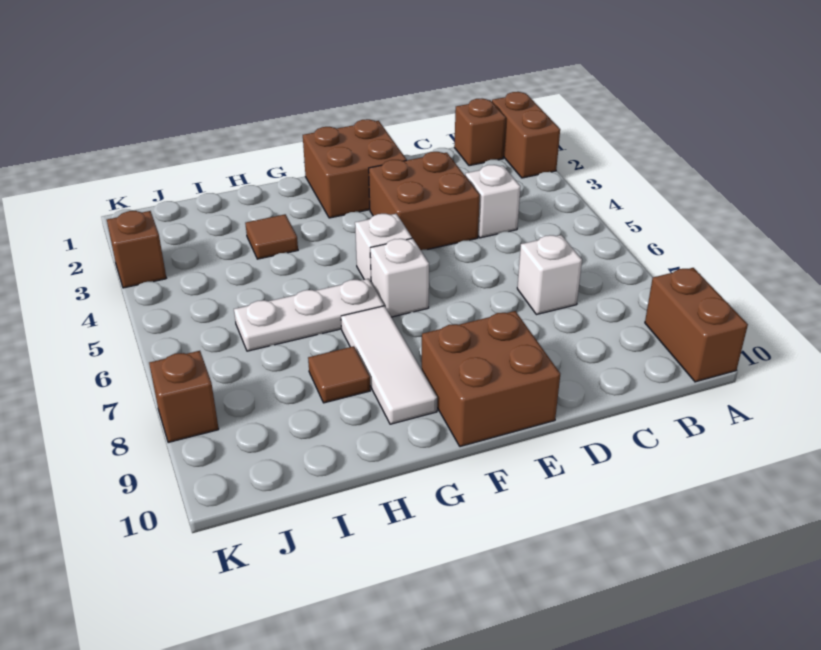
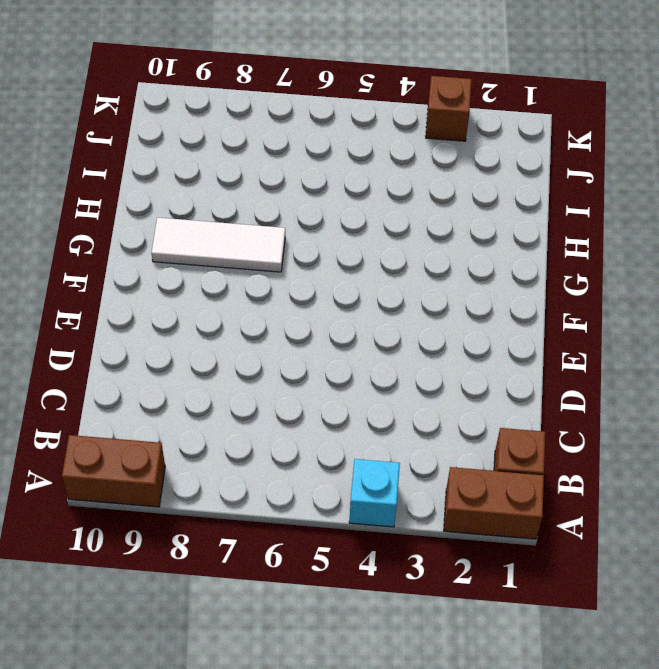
cyan brick A4 level 1 -> none
none -> white brick C4 level 1
none -> white brick C7 level 1
none -> brown brick D3:E4 level 1

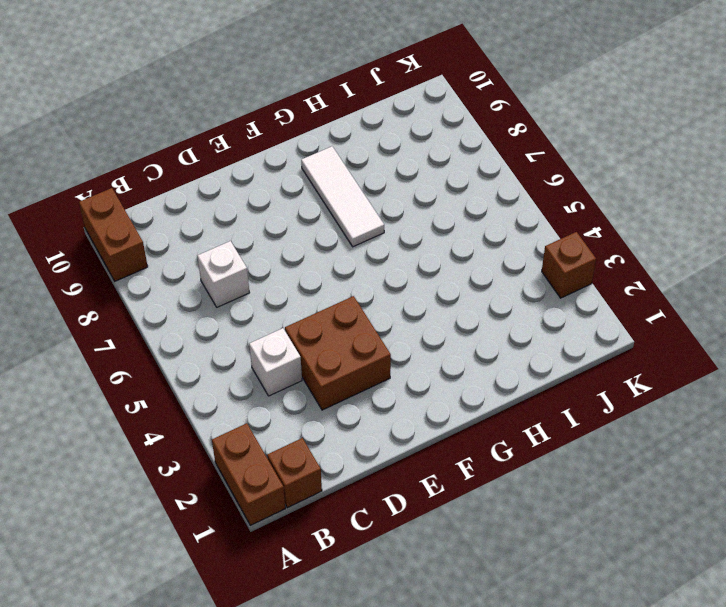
none -> brown brick E1:F2 level 1
none -> brown brick E9:F10 level 1
none -> white brick F5 level 1

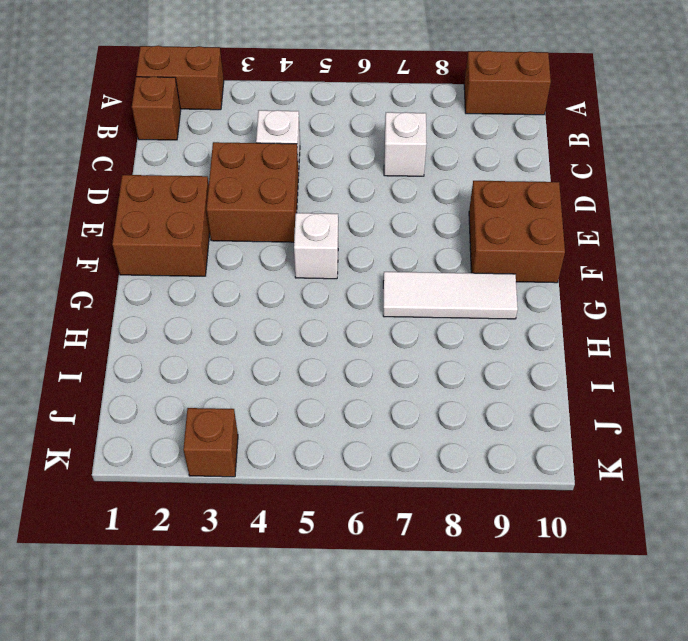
none -> white brick F6 level 1
none -> white plate G6:I6 level 1
none -> brown tile H3 level 1

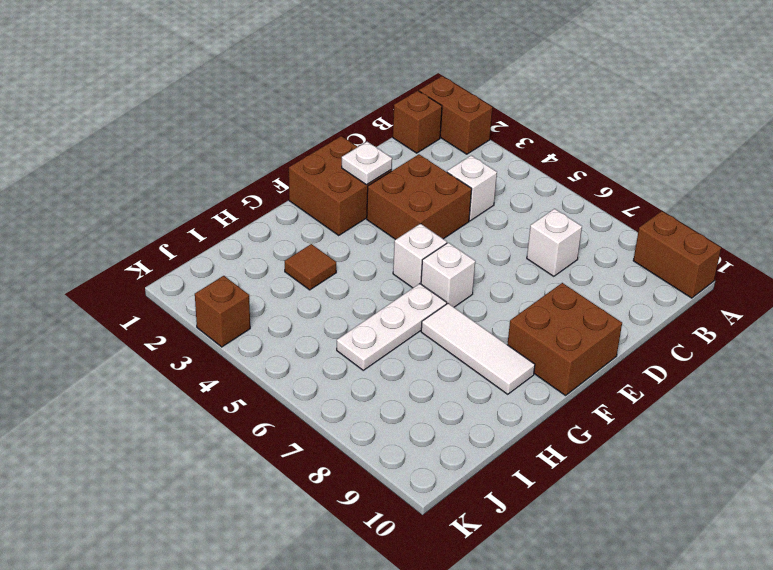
white plate E2 level 2 -> none
none -> brown tile H8 level 1
none -> brown brick K8 level 1

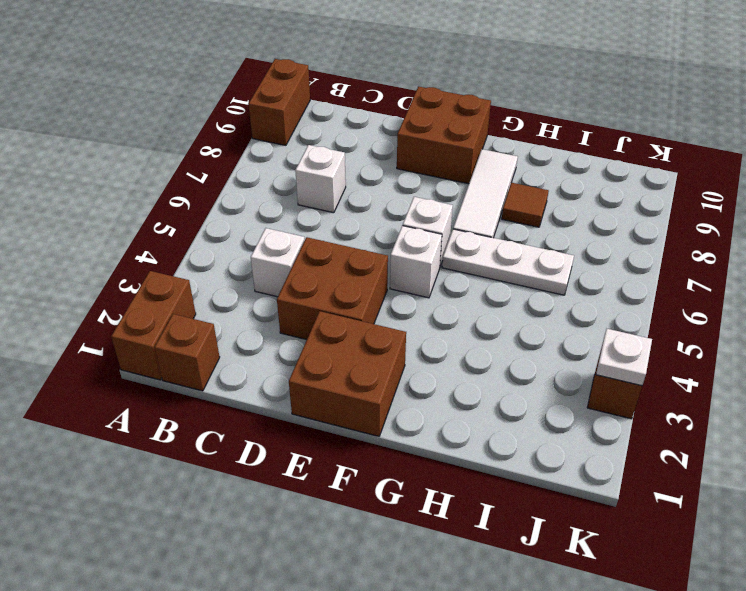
white plate K3 level 2 -> none
none -> brown tile H3 level 1
none -> brown brick K8 level 1

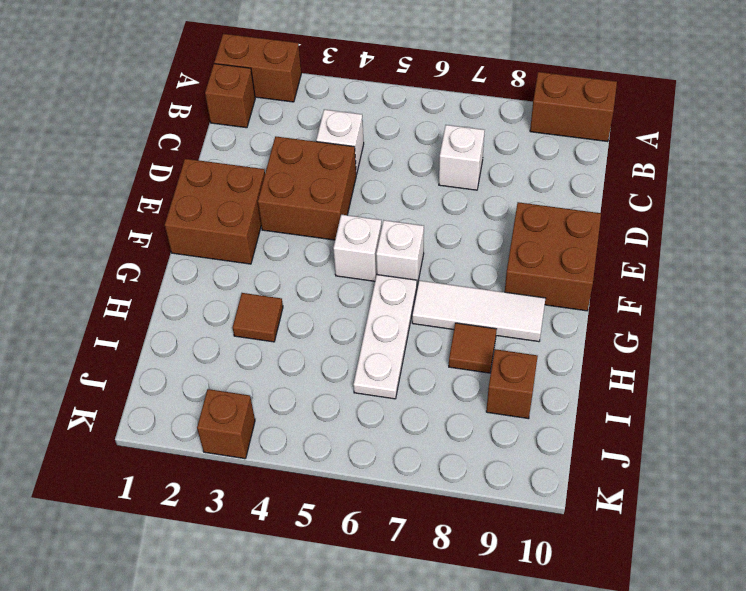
brown brick I9 level 1 -> brown brick K8 level 1

